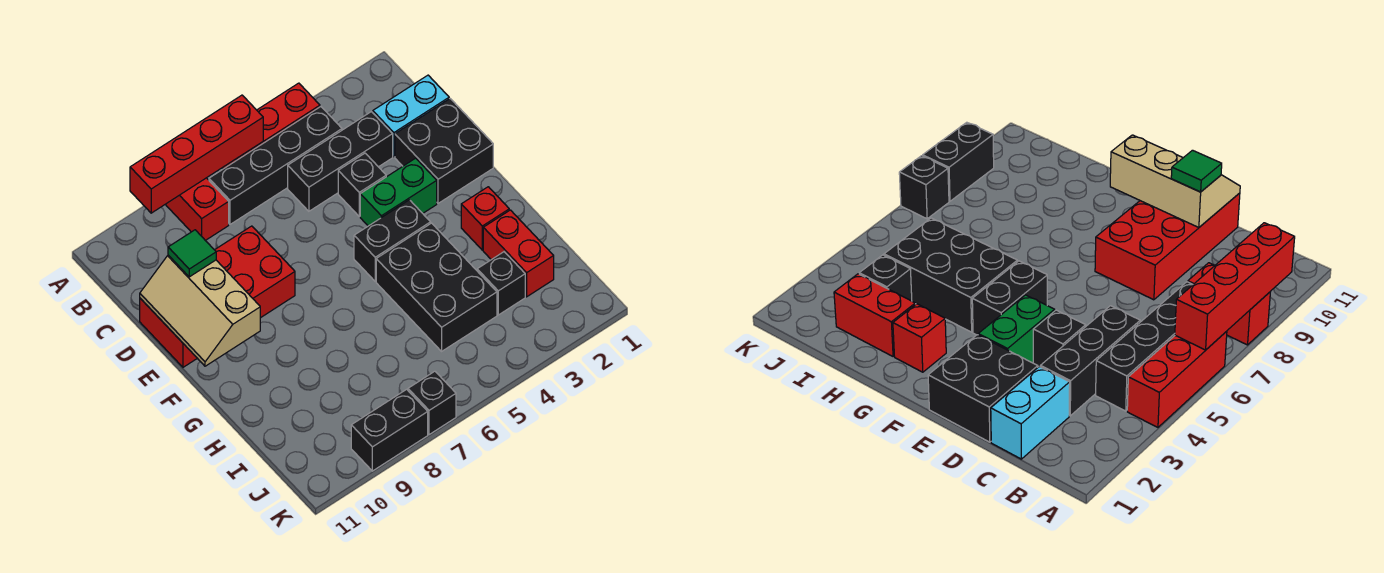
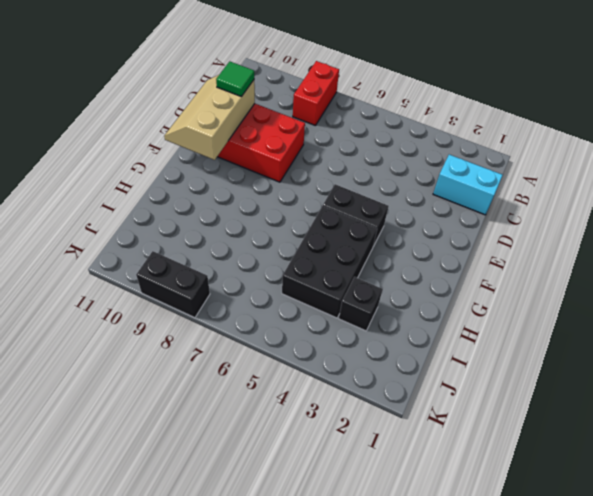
none -> red brick A4:A6 level 1
none -> black brick B4:B7 level 1
none -> black brick C3:C5 level 1

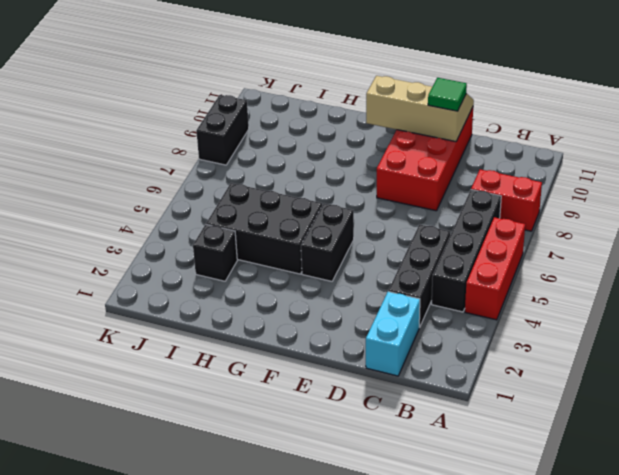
none -> black brick D1:E2 level 1
none -> black brick D4 level 1
none -> green brick E3:E4 level 1

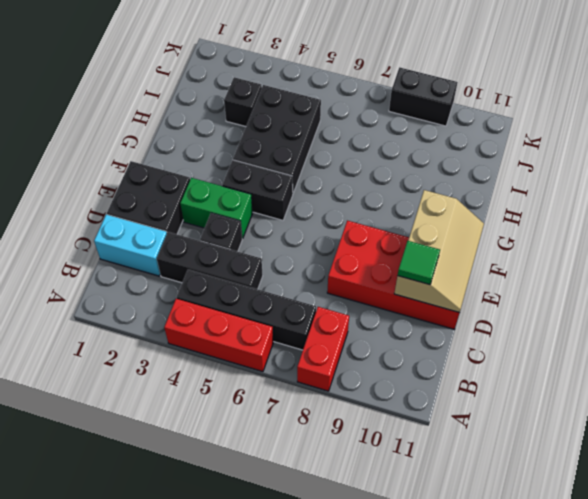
none -> red brick G2 level 1
none -> red brick H2:I2 level 1
none -> black brick K7 level 1

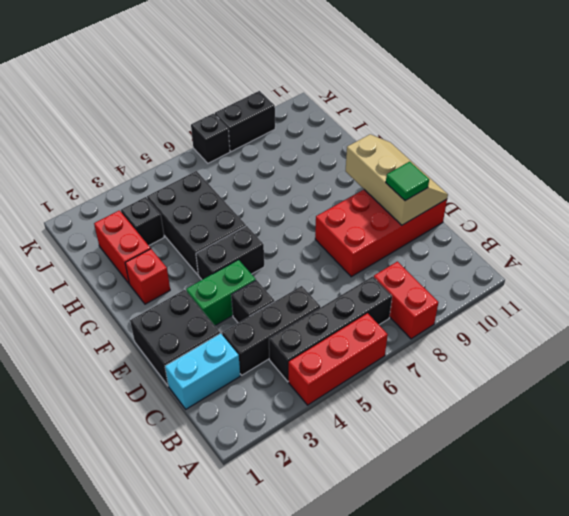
none -> red brick A6:A9 level 2

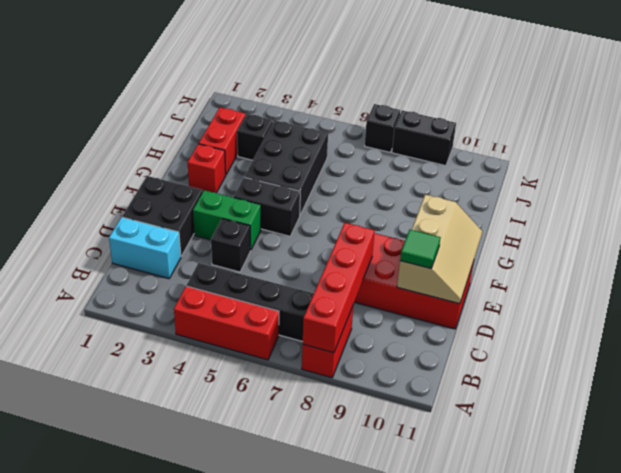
red brick A8:D8 level 2 -> red brick A6:A9 level 2
none -> black brick C3:C5 level 1

